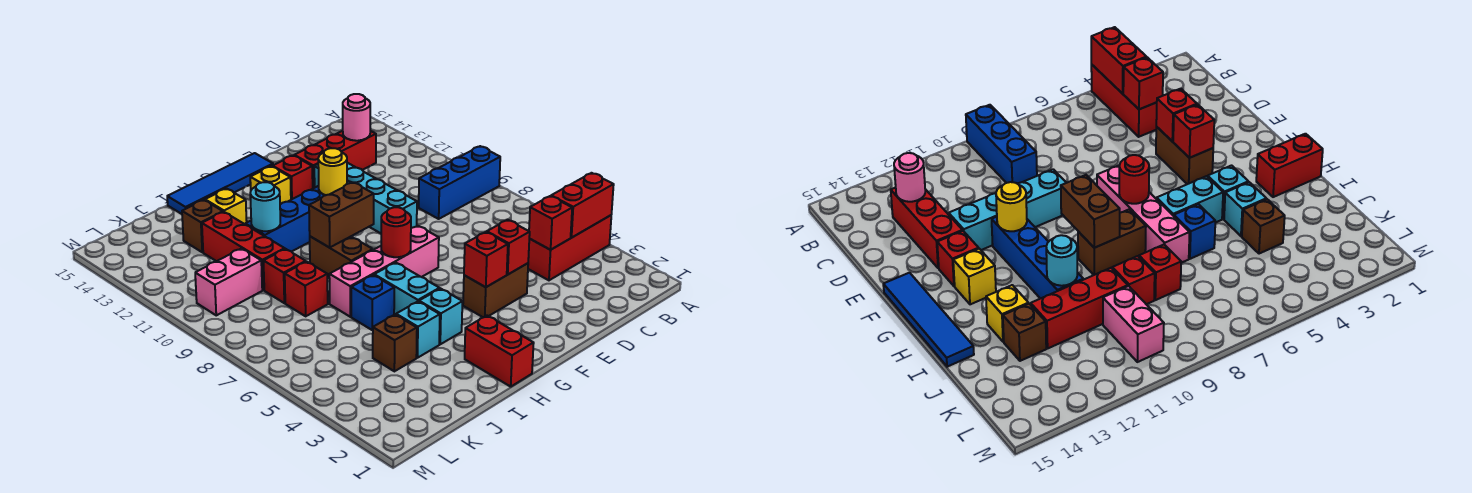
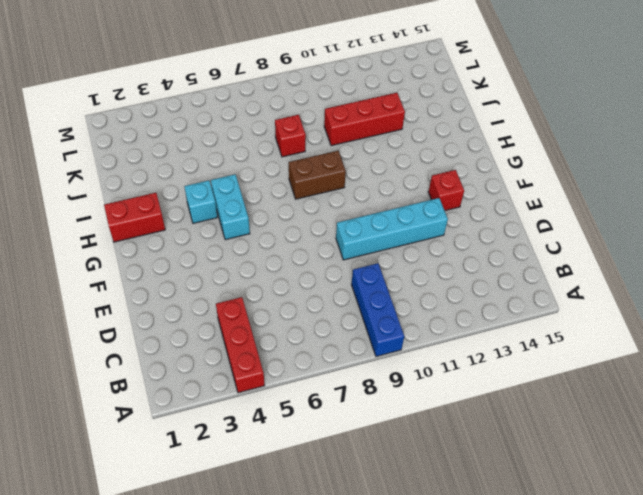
cyan brick G5:H5 level 1 -> cyan brick H5:H6 level 1
none -> red brick C13:E13 level 1
none -> brown brick E4:F4 level 1
none -> pink brick F7:I7 level 1
none -> blue brick F11:I11 level 1

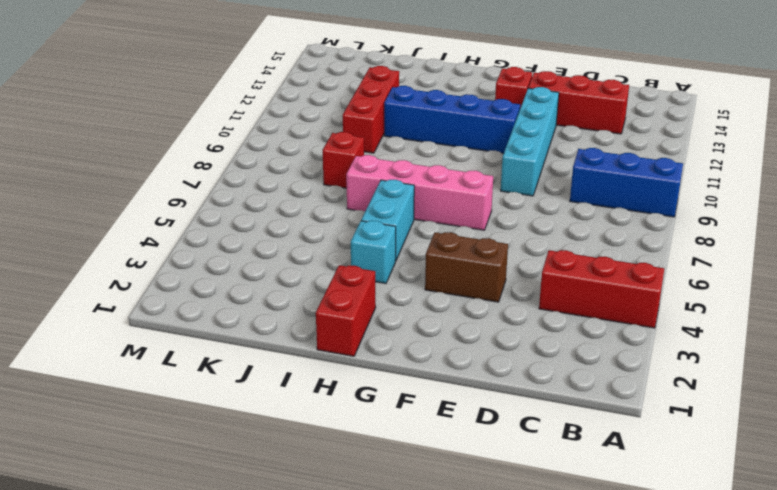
none -> blue tile F15:I15 level 1
none -> yellow brick G13 level 1
none -> brown brick H8:H9 level 1
none -> cyan brick I4 level 1

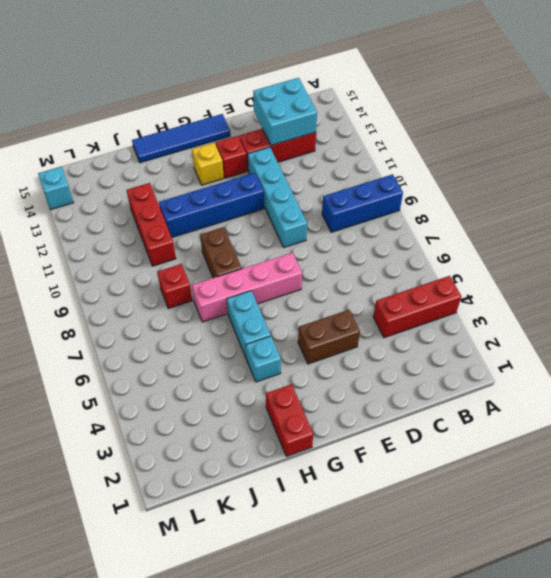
cyan brick C13:D14 level 2 -> pink round brick C13 level 2
cyan brick M14 level 1 -> cyan brick I4 level 1
none -> blue brick I6 level 1
none -> yellow brick I13 level 1
none -> brown brick J4 level 1
none -> red brick J9 level 1

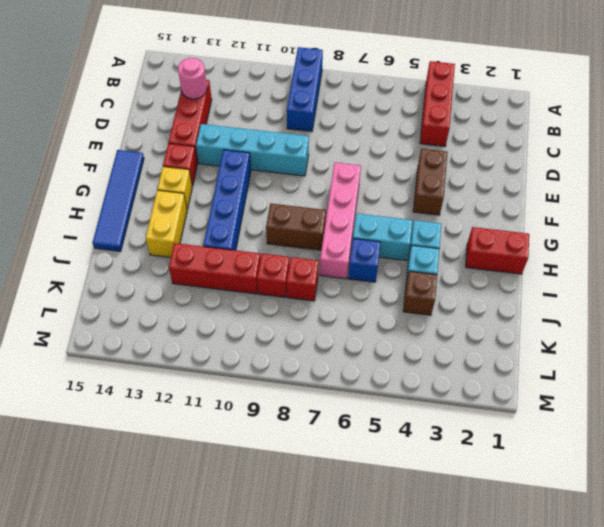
yellow brick H13:I13 level 1 -> yellow brick I13 level 1
none -> brown brick J13 level 1
none -> pink brick K10:L10 level 1
none -> red brick A4:B4 level 2
none -> red brick C4 level 2

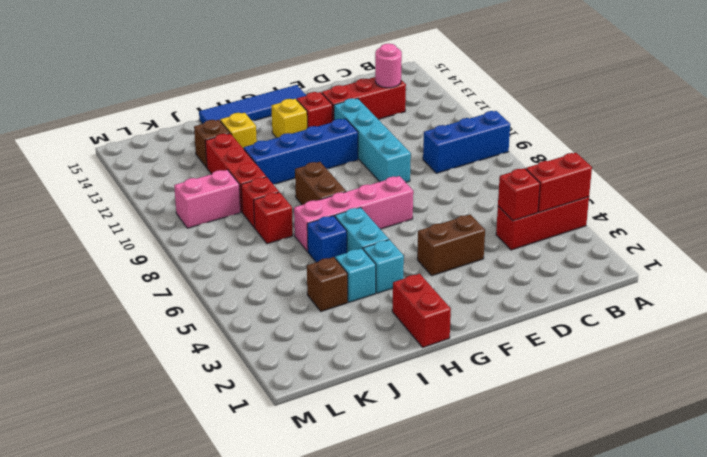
none -> red brick E4 level 2
none -> red brick F4 level 2
none -> yellow round brick F11 level 2
none -> red round brick G7 level 2

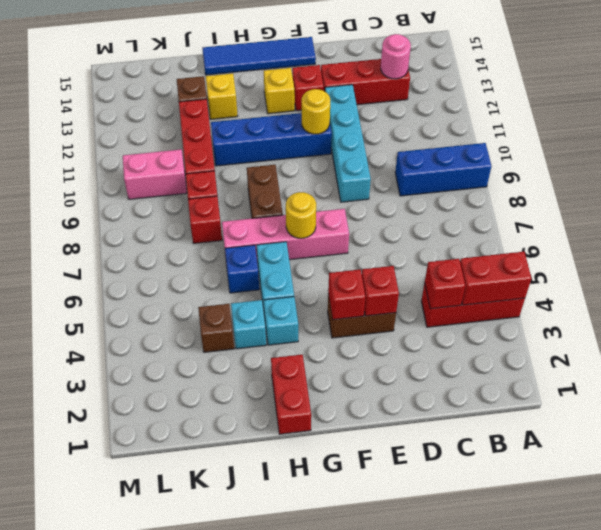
yellow round brick G7 level 2 -> red round brick G7 level 2
none -> brown brick G9:H9 level 2
none -> cyan round brick I11 level 2

